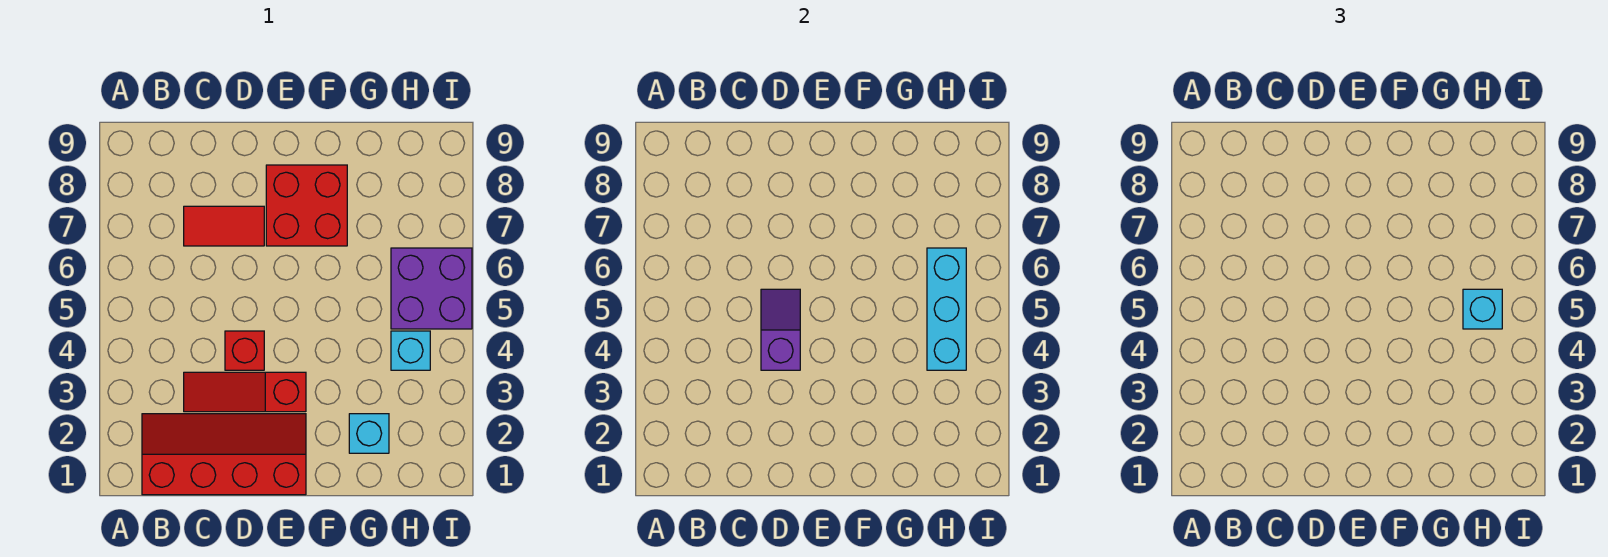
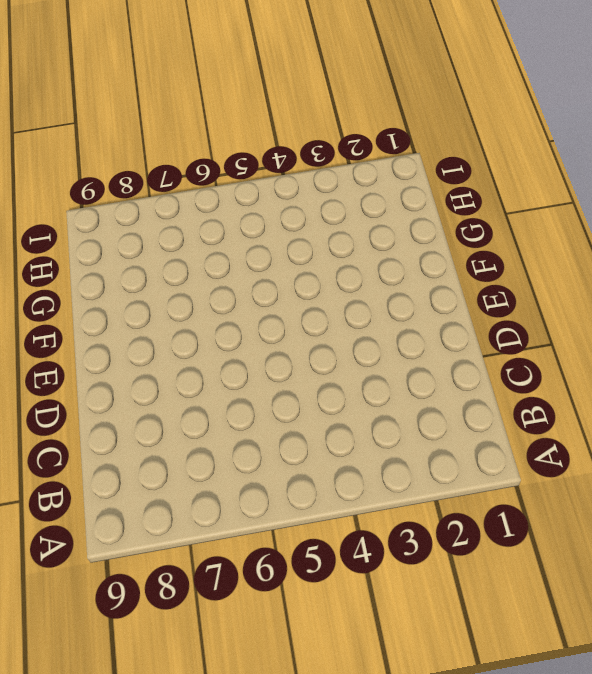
none -> red slope B1:E2 level 1 top 1
none -> red slope C3:E3 level 1 top E

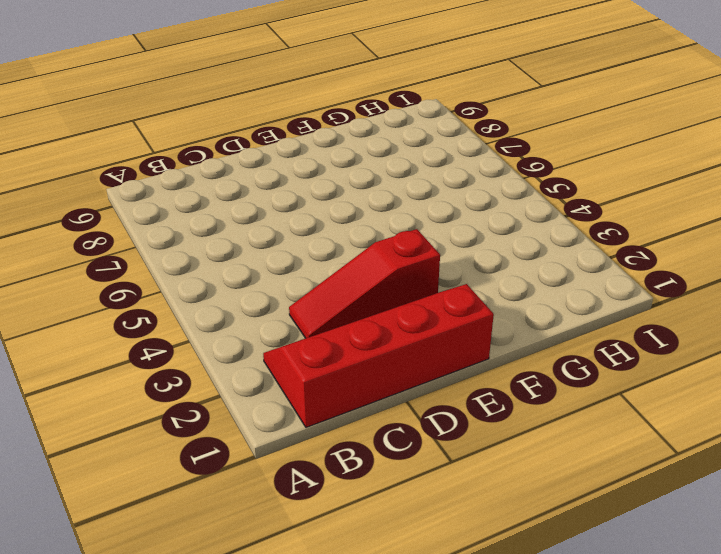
none -> red tile C7:D7 level 1
none -> red brick D4 level 1

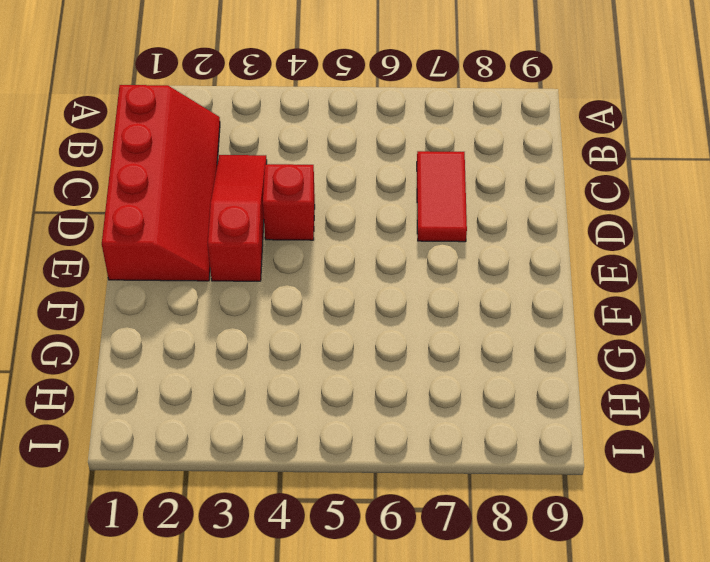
none -> red brick E7:F8 level 1
none -> cyan brick G2 level 1

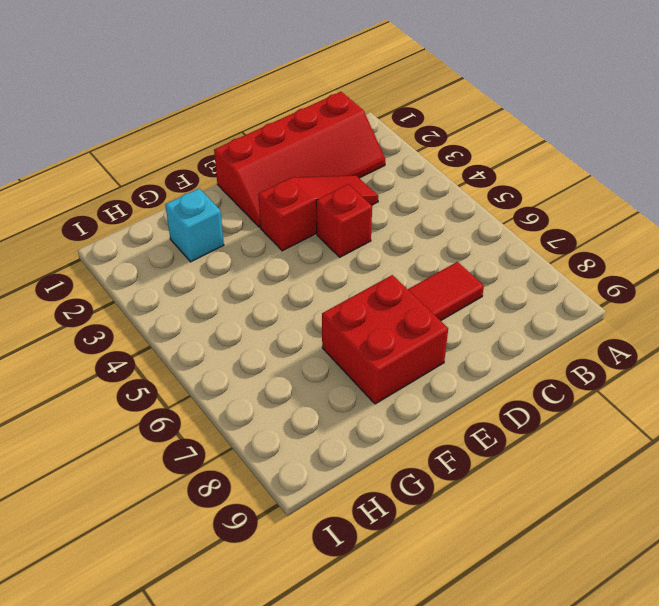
none -> cyan brick H4 level 1
none -> purple brick H5:I6 level 1

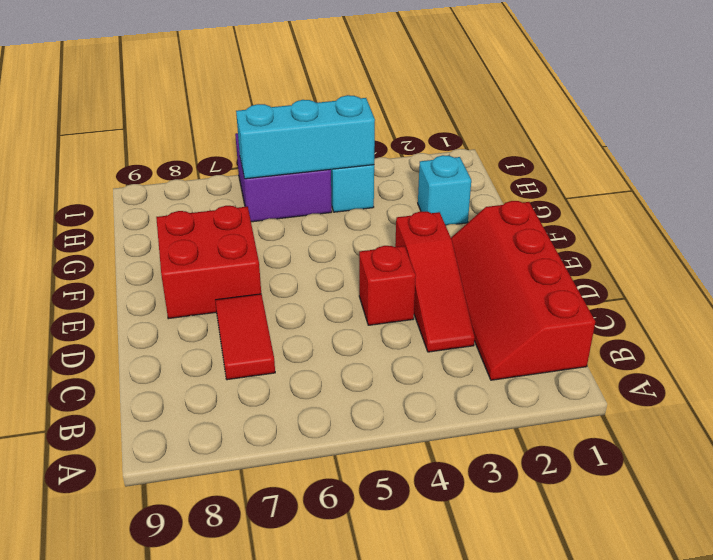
none -> purple slope D4:D5 level 2 top 4
none -> cyan brick H5 level 3

